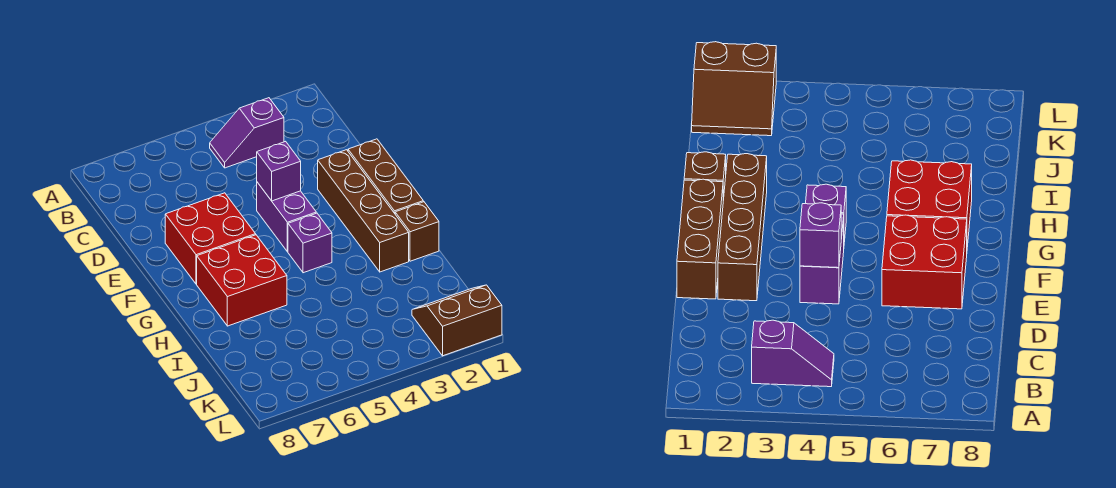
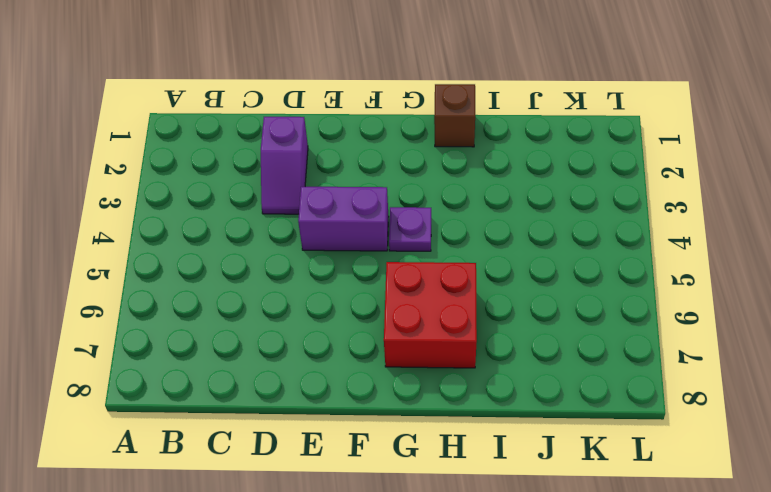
purple slope D2:D3 level 1 top 2 -> purple slope B3:B4 level 1 top 3
purple plate G4 level 1 -> purple brick G4 level 1
none -> brown brick E1:G1 level 1
none -> brown brick E2:H2 level 1

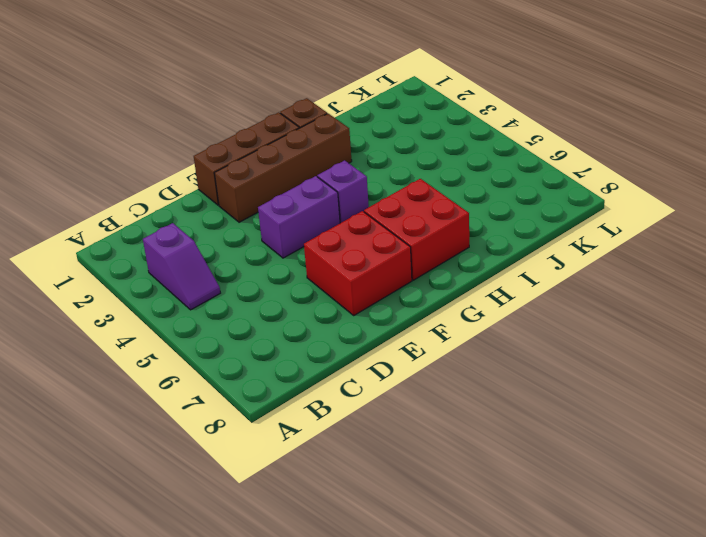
none -> brown slope K1:L2 level 1 top L
none -> purple brick E4 level 2

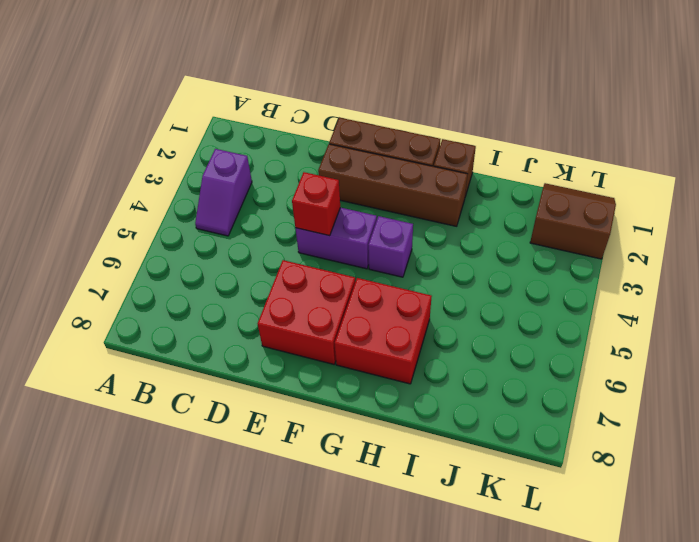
red brick E4 level 2 -> purple brick E4 level 2
brown slope K1:L2 level 1 top 2 -> brown slope K1:L2 level 1 top L

